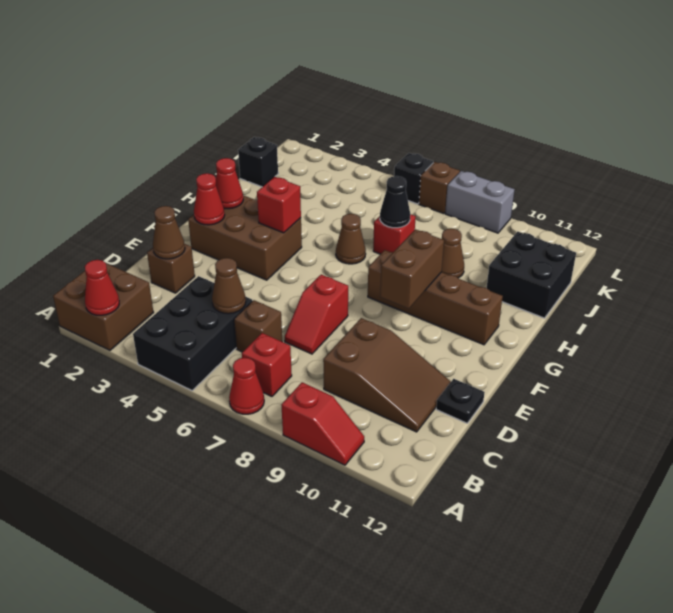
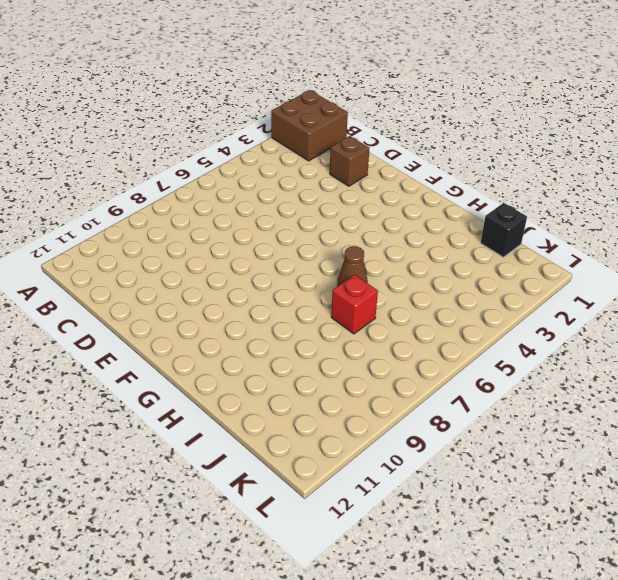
none -> black brick A4:C5 level 1
none -> red cone A7 level 1
none -> red slope A9:A10 level 1 top 9

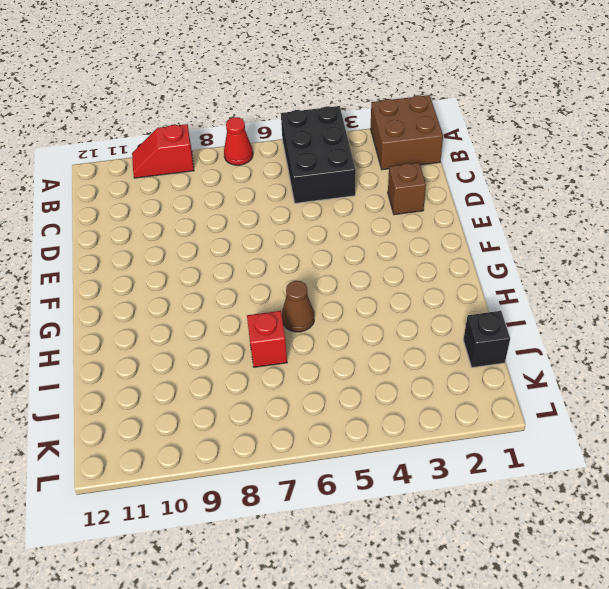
none -> red brick B7 level 1
none -> brown brick C6 level 1
none -> brown slope C9:D11 level 1 top 9

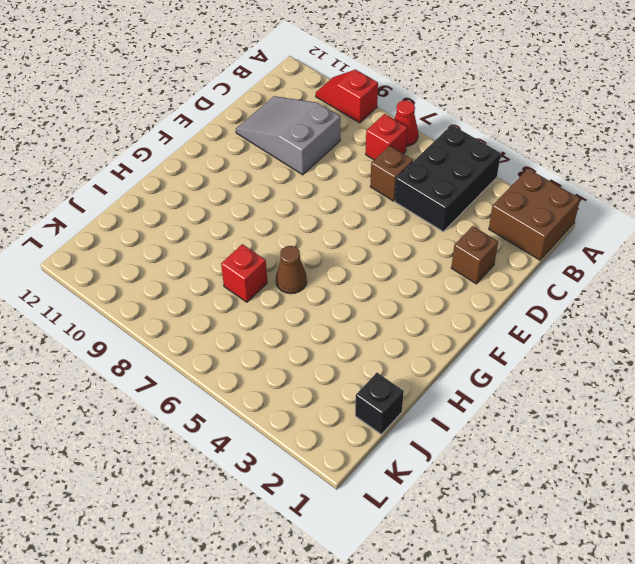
grey slope C9:D11 level 1 top 9 -> brown slope C9:D11 level 1 top 9
none -> red slope D7:E7 level 1 top E
none -> black plate D12 level 1
none -> brown brick F2:G4 level 1

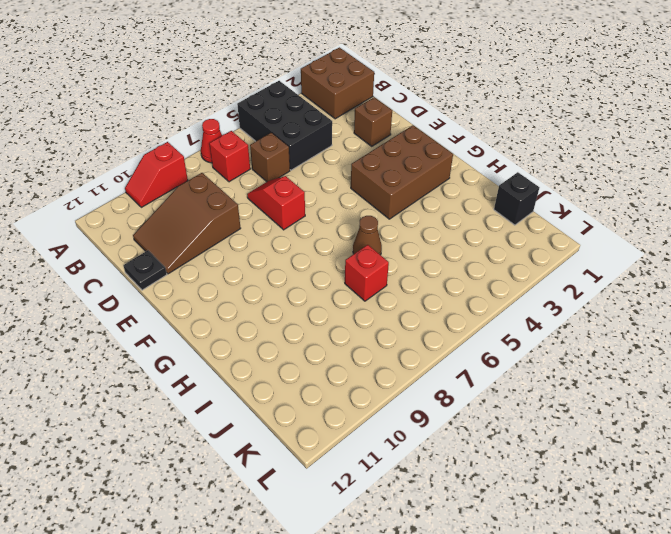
none -> brown brick G8:G11 level 1
none -> brown cone I9 level 1
none -> black brick I11:J12 level 1

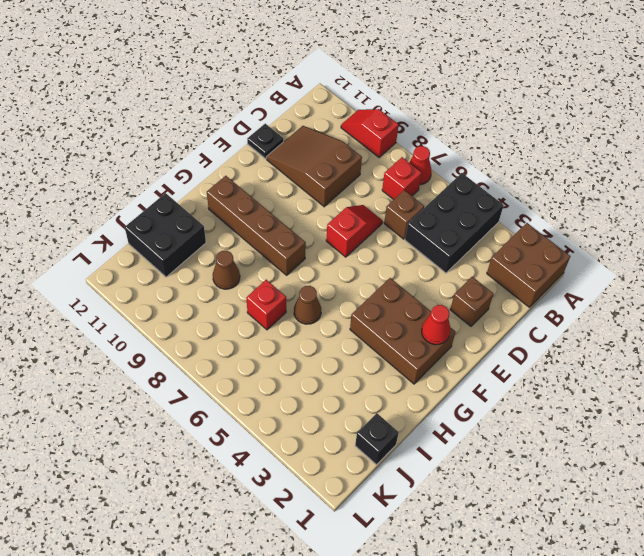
none -> black brick L6 level 1
none -> brown brick L7 level 1
none -> grey brick L8:L9 level 1

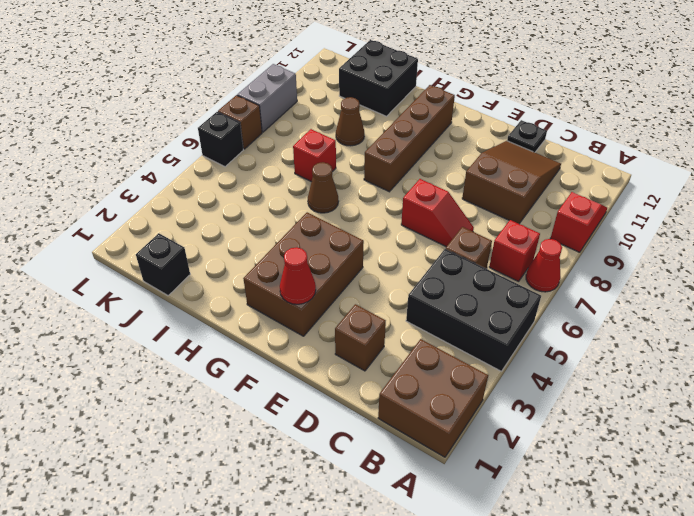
none -> red cone A2 level 2
none -> brown cone C5 level 2
none -> brown cone D2 level 2

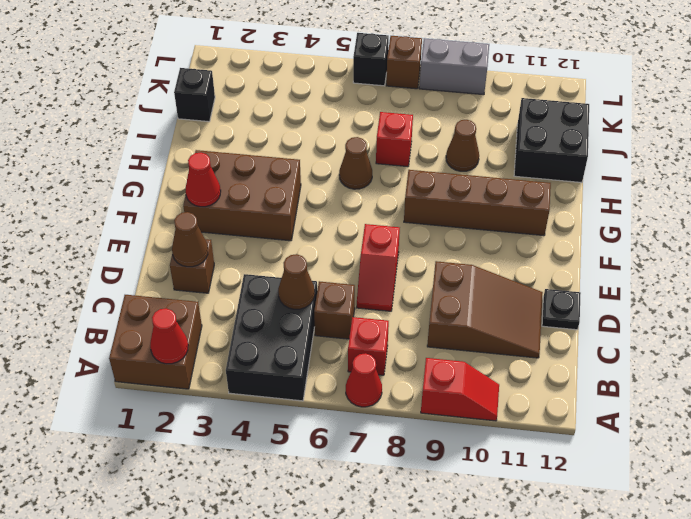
none -> brown brick F9:G9 level 2
none -> red cone G2 level 2
none -> red brick G4 level 2

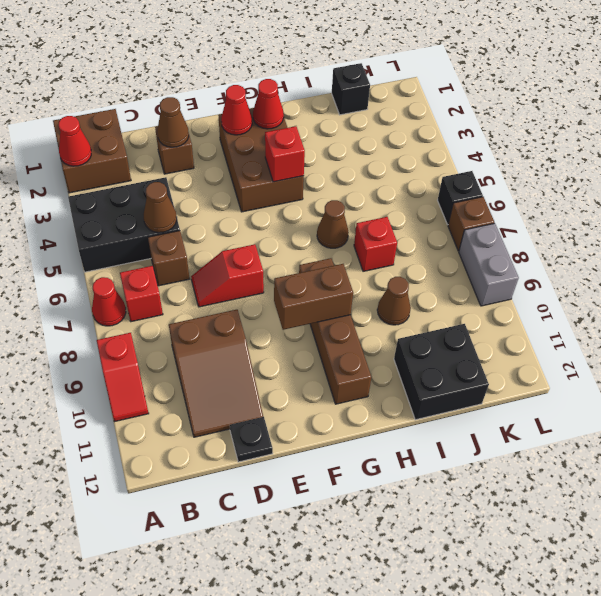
none -> black cone I7 level 2

